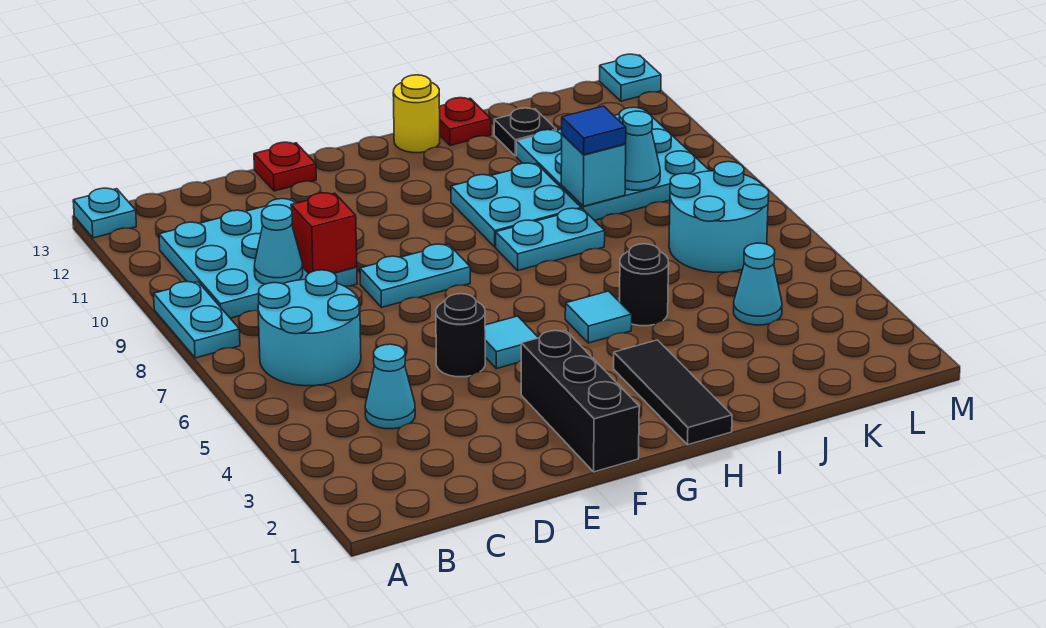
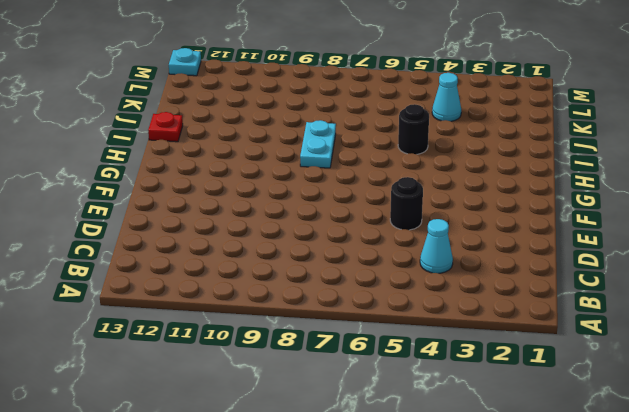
none -> cyan plate A8:A9 level 1
none -> cyan plate A13 level 1
none -> cyan round brick B6:C7 level 1

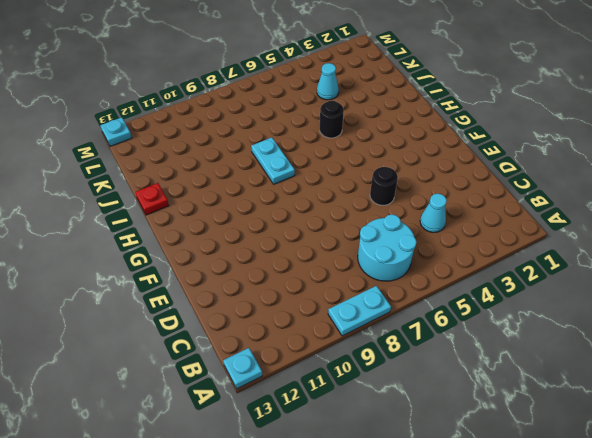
none -> cyan plate B9:D11 level 1
none -> cyan plate E8:F8 level 1
none -> red plate E13 level 1

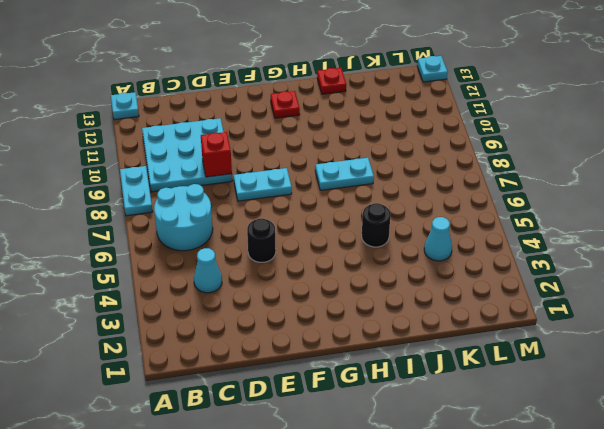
red plate G12 level 1 -> red plate E13 level 1
none -> black brick F1:F3 level 1
none -> cyan tile F5 level 1
none -> black tile H1:H3 level 1

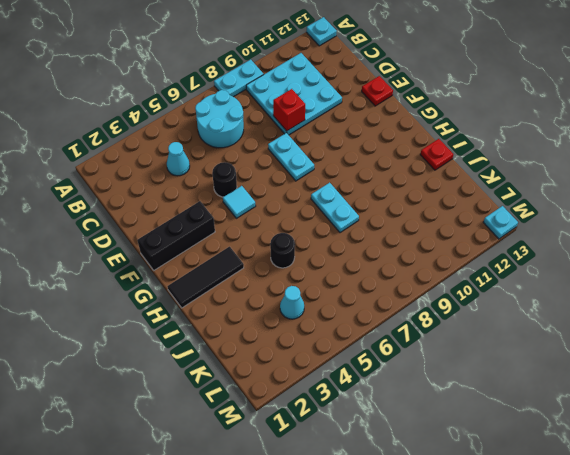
none -> cyan tile H5 level 1
none -> cyan plate H9:I10 level 1
none -> yellow round brick H13 level 1

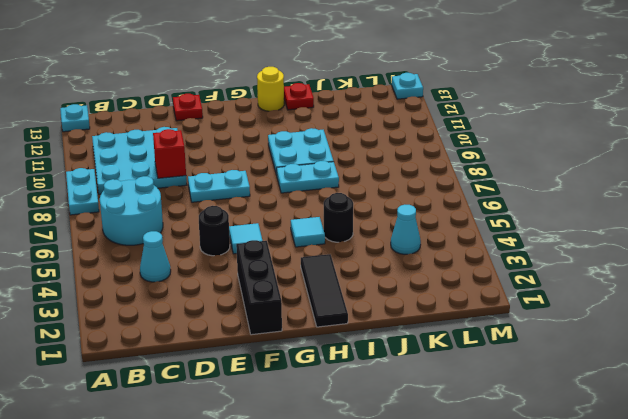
none -> cyan plate J9:L11 level 1
none -> black plate J12 level 1
none -> cyan round brick K6:L7 level 1

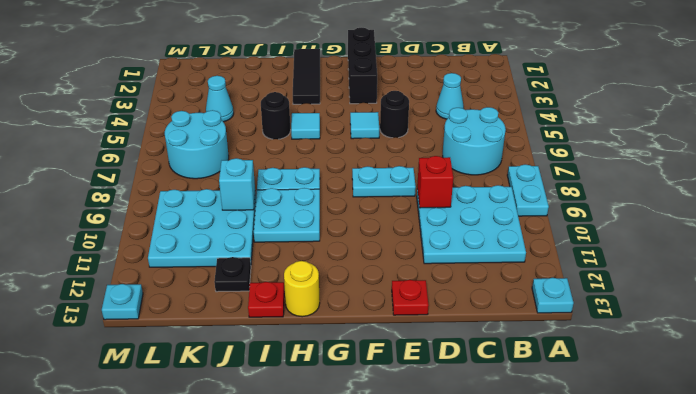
none -> cyan cone C9 level 2
none -> cyan cone K9 level 2
none -> blue tile J9 level 3

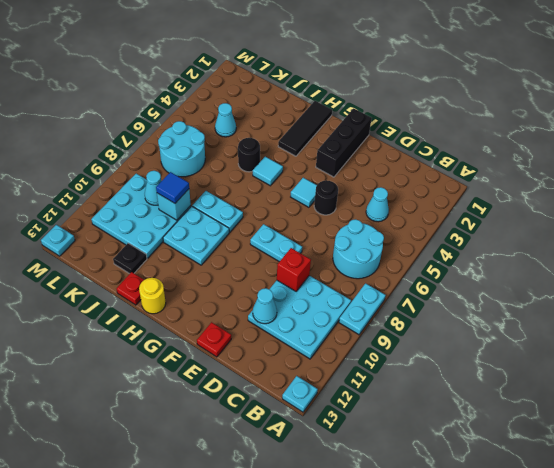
cyan cone D11 level 2 -> cyan cone C9 level 2

